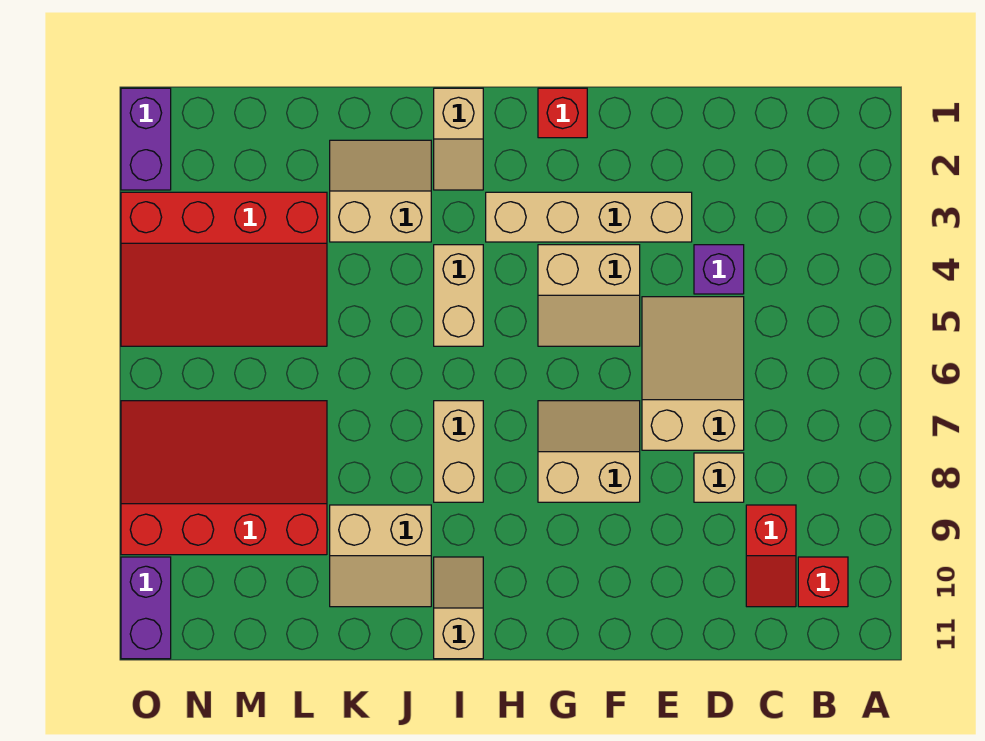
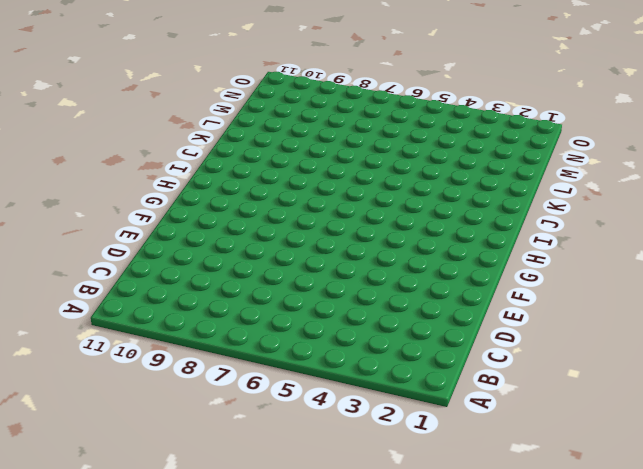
none -> red brick B10 level 1
none -> red slope C9:C10 level 1 top 9
none -> purple brick D4 level 1

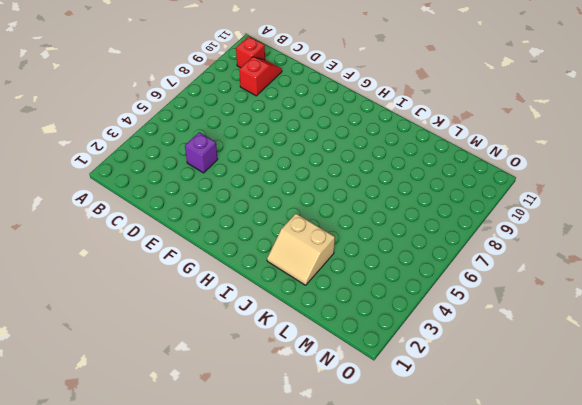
none -> tan slope D5:E7 level 1 top 7
none -> tan brick D8 level 1
none -> tan brick E3:H3 level 1

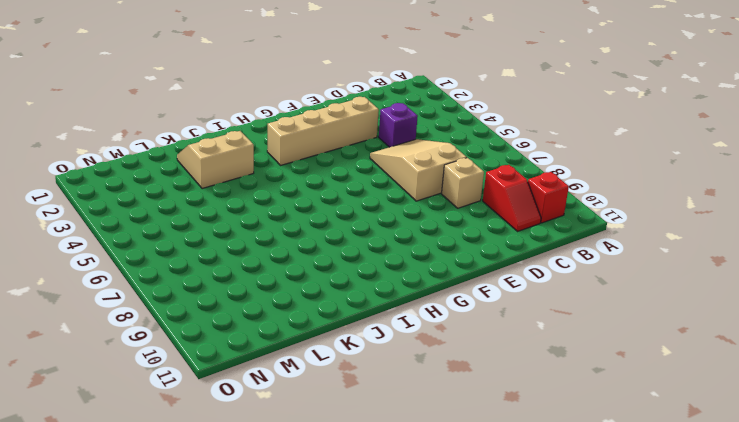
none -> tan slope F4:G5 level 1 top 4
none -> tan slope F7:G8 level 1 top 8
none -> red brick G1 level 1

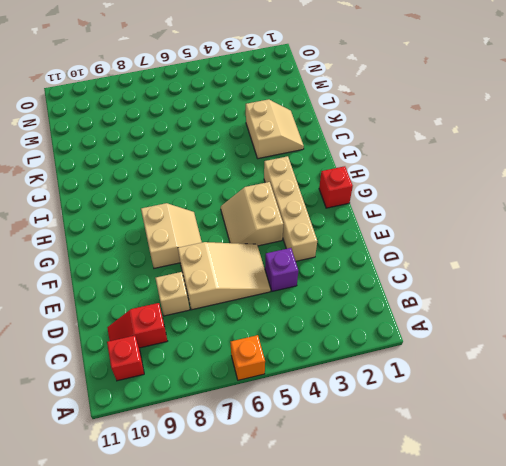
orange brick A6 level 1 -> none
none -> tan slope I1:I2 level 1 top 1
none -> tan brick I4:I5 level 1
none -> tan brick I7:I8 level 1

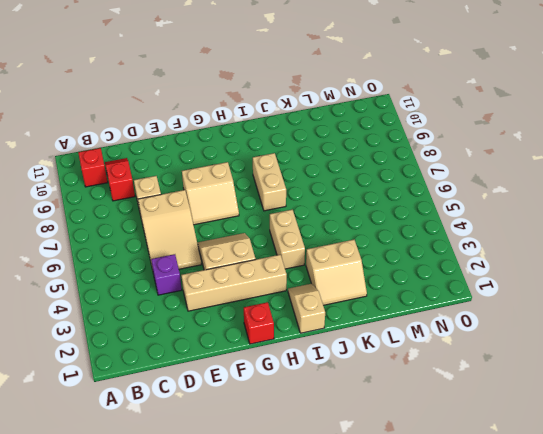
none -> tan slope I10:I11 level 1 top 11
none -> tan slope J9:K10 level 1 top 9
none -> red slope L3:O5 level 1 top 3

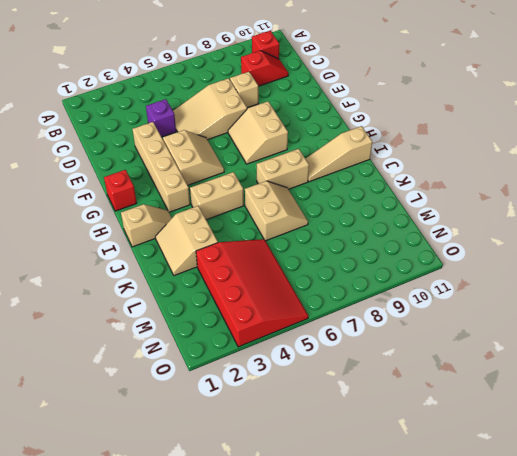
tan slope I9:I11 level 1 top 11 -> tan slope I10:I11 level 1 top 11
tan slope J6:K7 level 1 top 6 -> tan slope J9:K10 level 1 top 9
none -> red slope L7:O9 level 1 top 9
none -> purple brick O1:O2 level 1
none -> purple brick O10:O11 level 1

